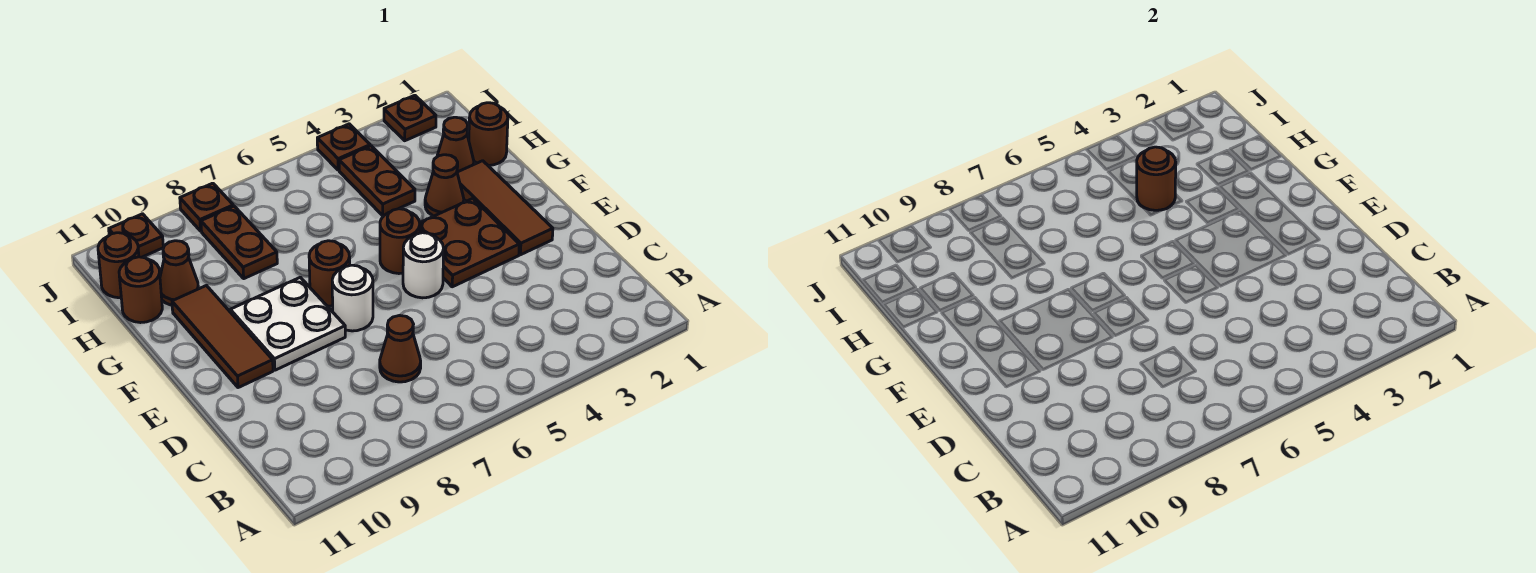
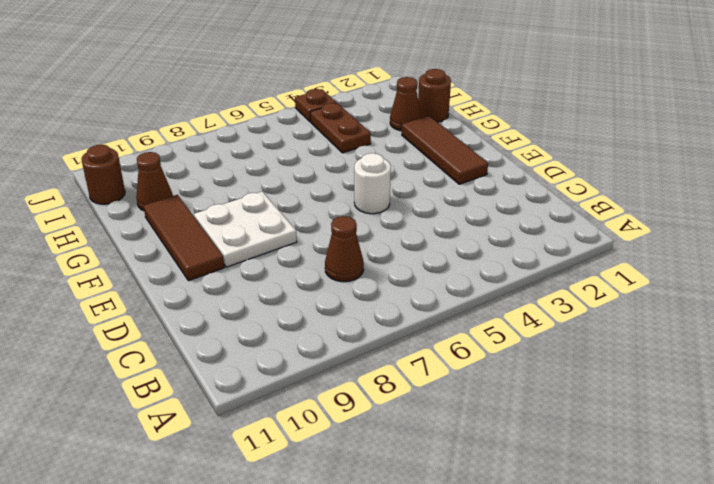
none -> brown plate E3:F4 level 1
none -> white round brick E7 level 1
none -> brown round brick F5 level 1

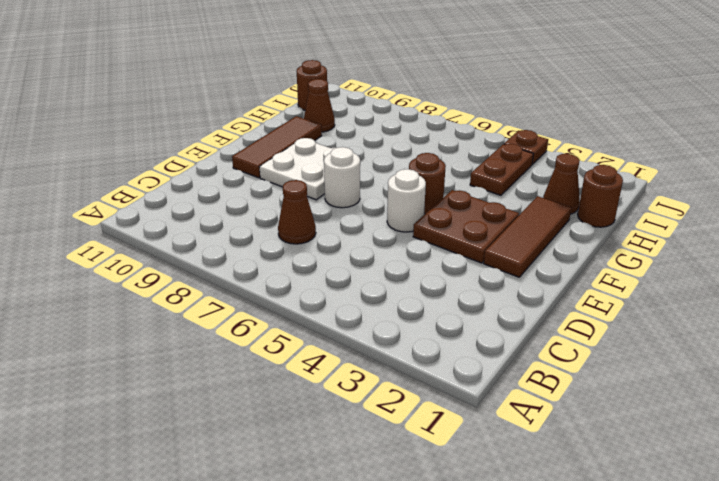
none -> brown round brick F7 level 1
none -> brown cone G3 level 1
none -> brown plate H8:I8 level 1

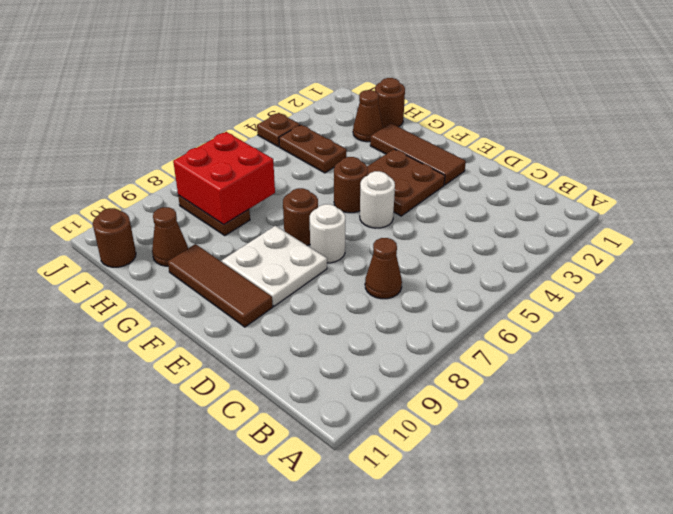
red brick H7:I8 level 2 -> none
none -> brown cone G3 level 1
none -> brown round brick H11 level 1
none -> brown plate J2 level 1

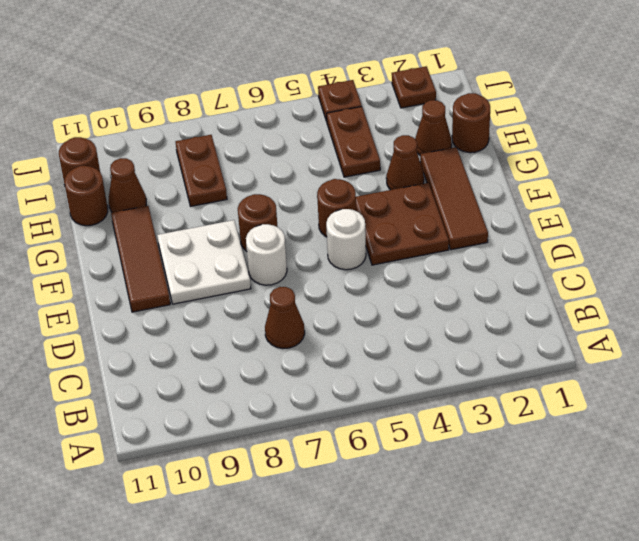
none -> brown plate J8 level 1
none -> brown plate J10 level 1
none -> brown round brick H4 level 2

